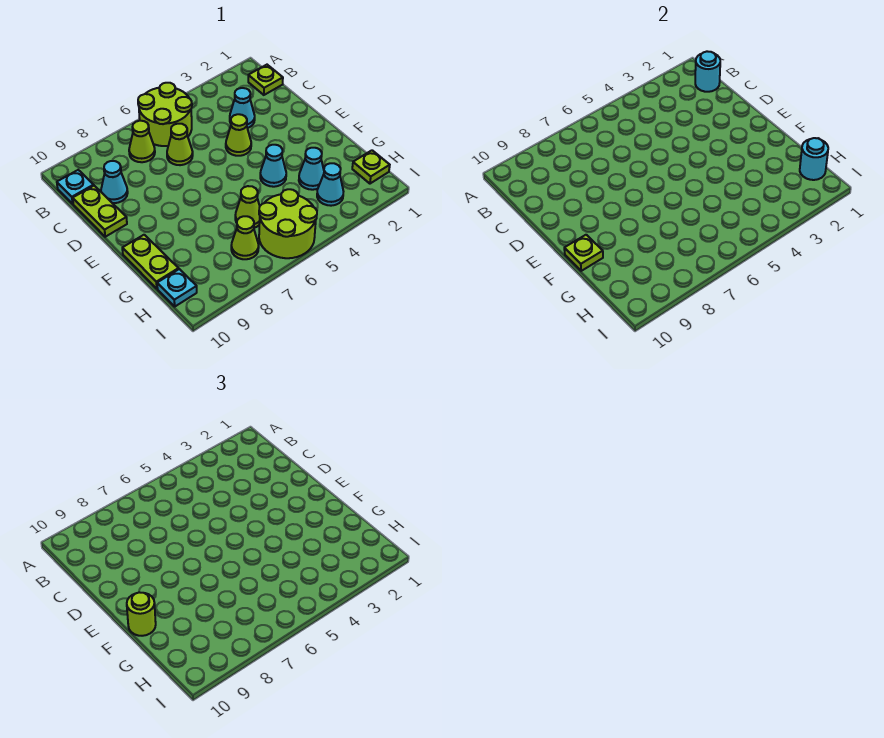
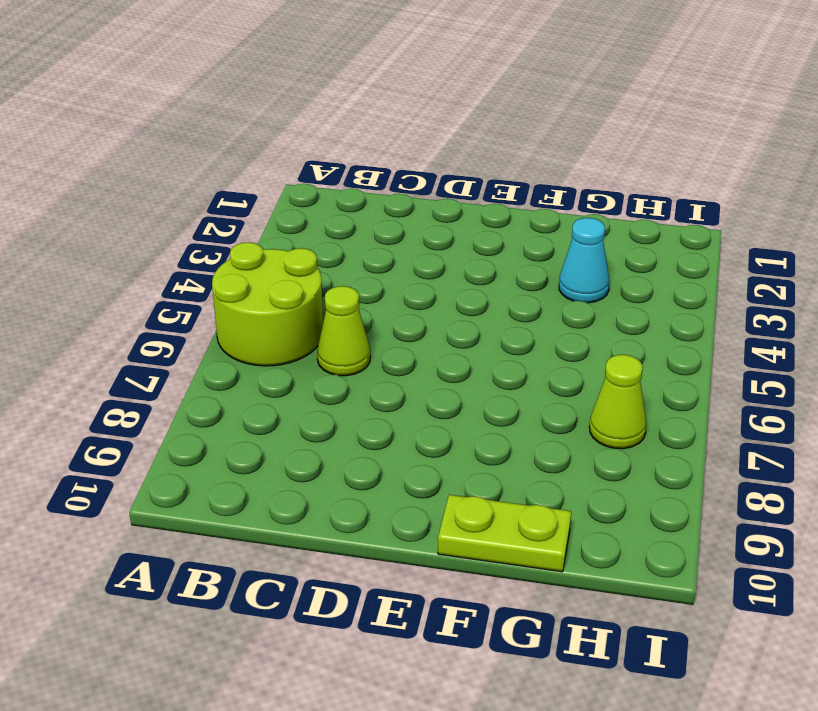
none -> lime plate B1 level 1
none -> lime cone B7 level 1
none -> cyan plate B10 level 1

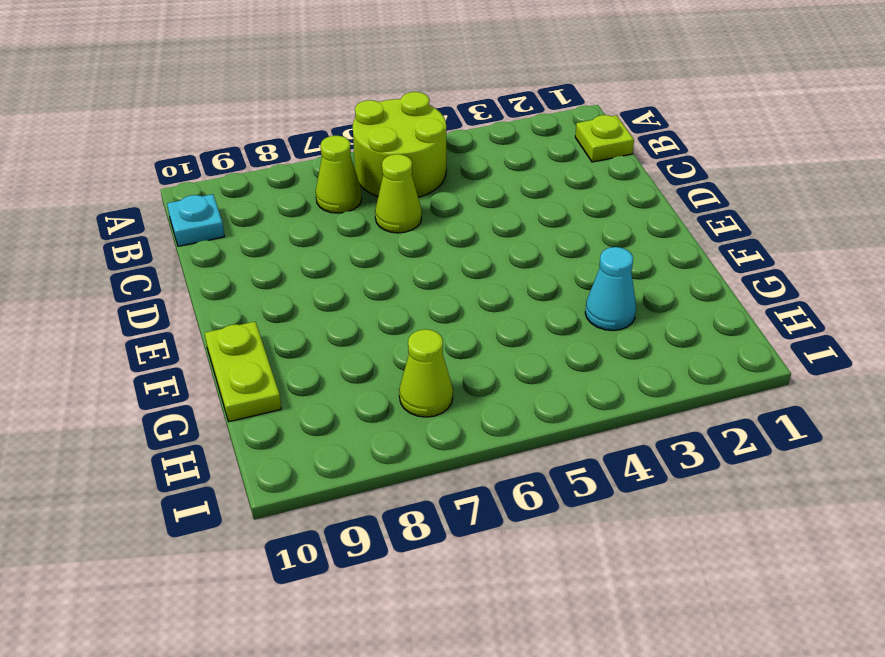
none -> cyan cone C3 level 1
none -> cyan cone C9 level 1
none -> lime plate C10:D10 level 1

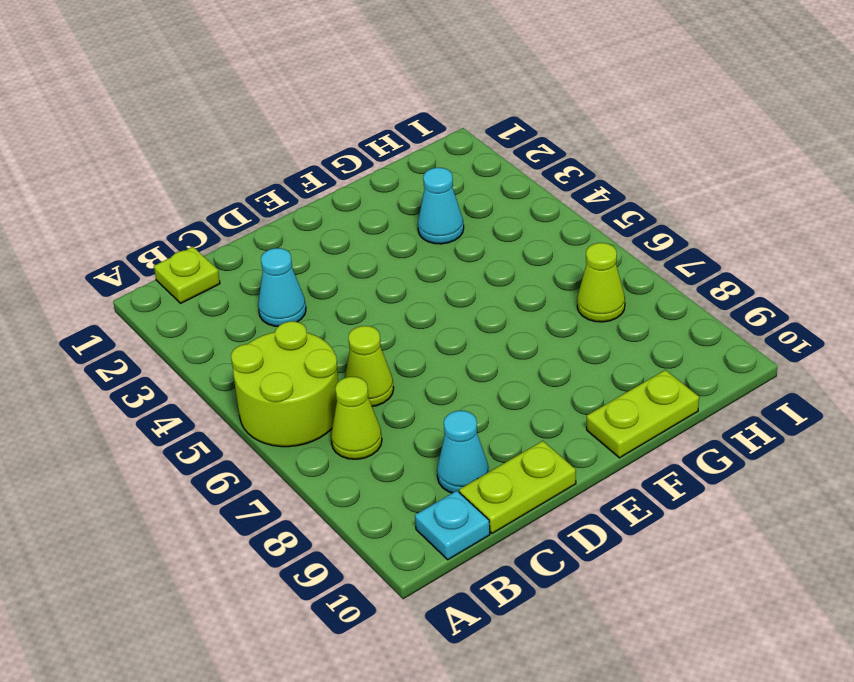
none -> lime cone D4 level 1
none -> cyan cone F4 level 1
none -> lime cone G6 level 1

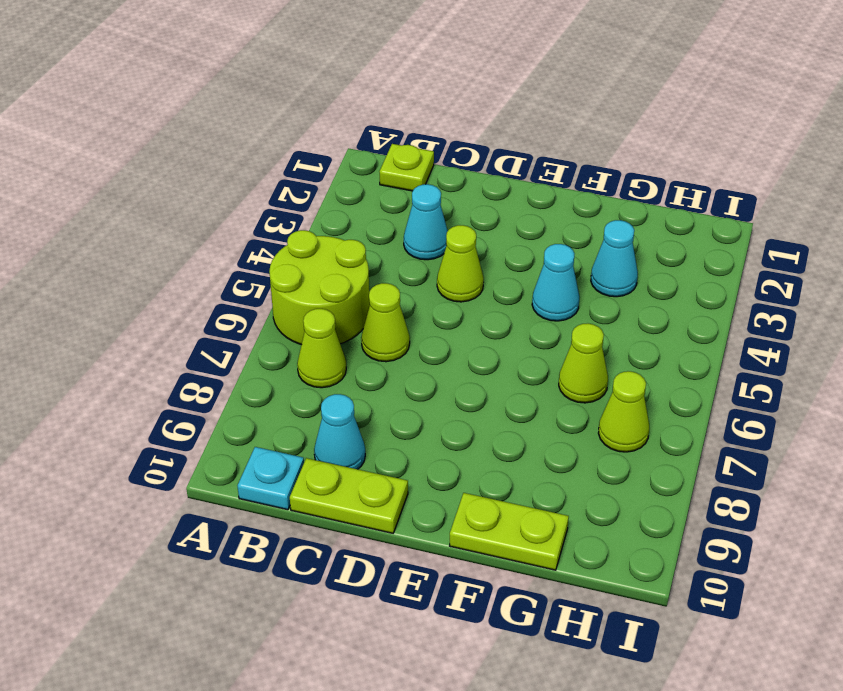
none -> lime plate H1 level 1
none -> cyan cone H3 level 1
none -> lime round brick H5:I6 level 1

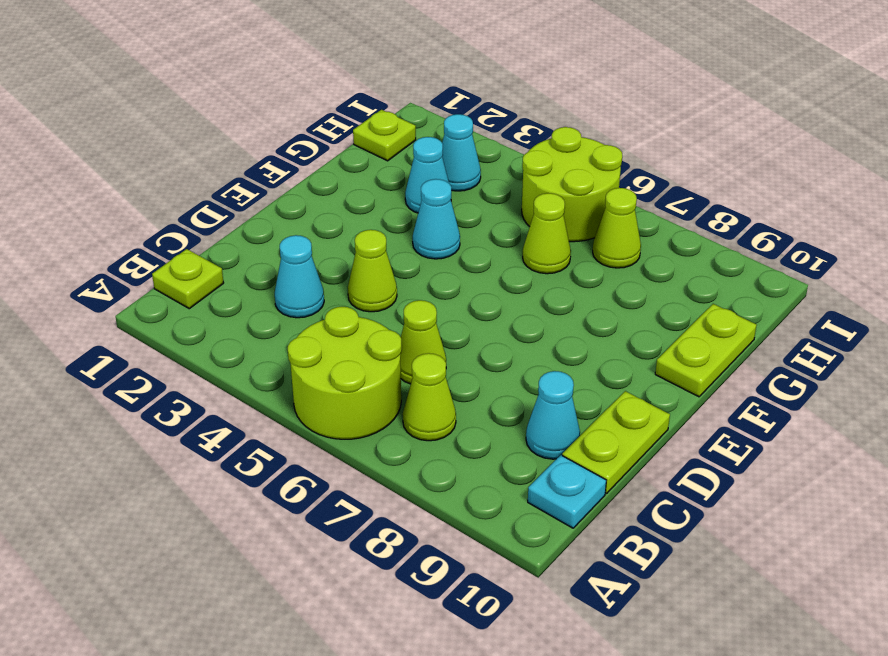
none -> cyan plate H10 level 1
none -> cyan round brick B1 level 2
none -> lime plate F10 level 2

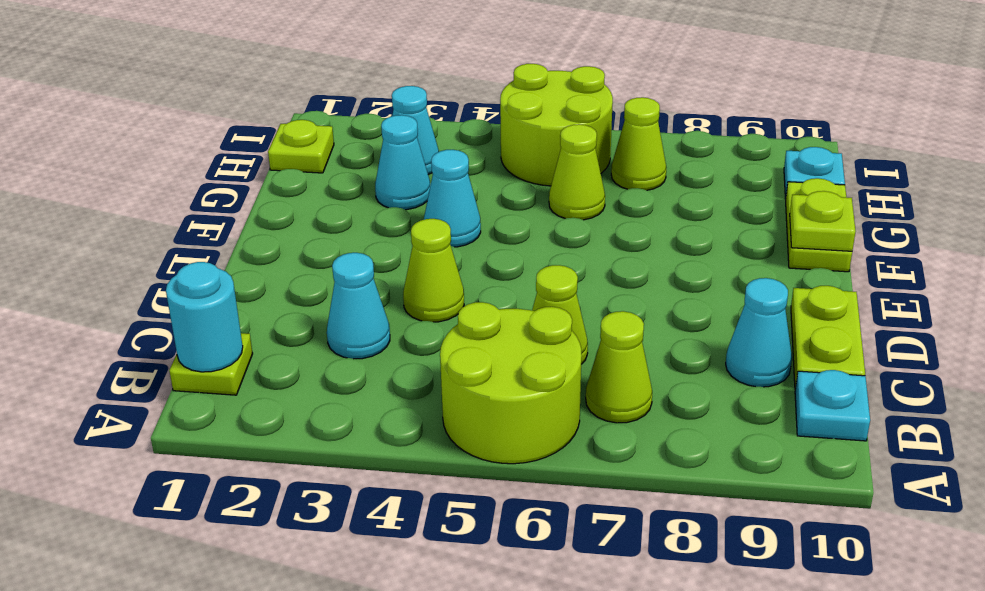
none -> cyan round brick H1 level 2
none -> lime round brick F10 level 3

